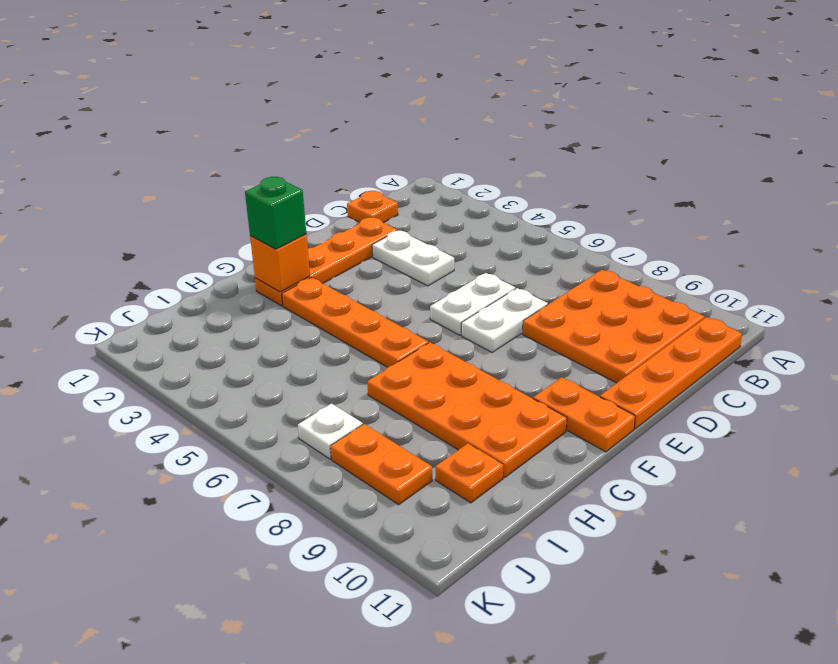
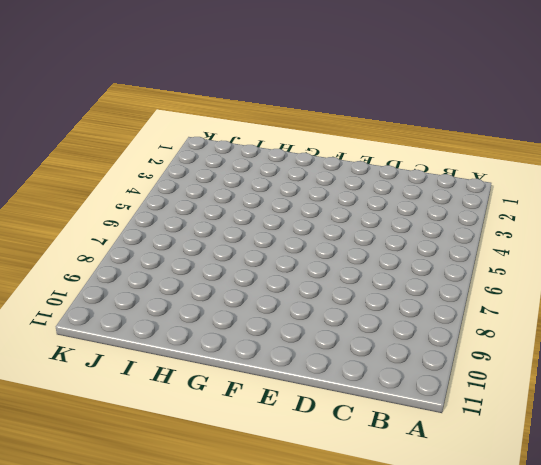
none -> orange plate B8:D10 level 1
none -> orange plate B11:E11 level 1
none -> orange plate C1 level 1

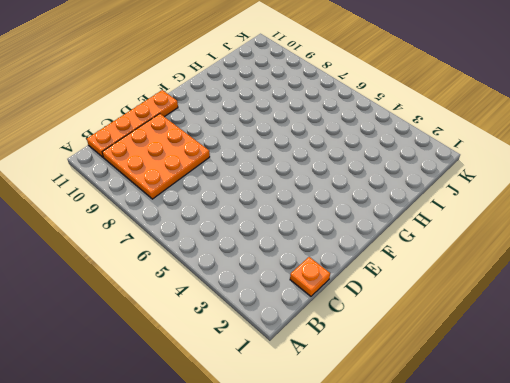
none -> orange plate D2:G2 level 1
none -> white plate D3:D4 level 1
none -> white plate D6:E6 level 1

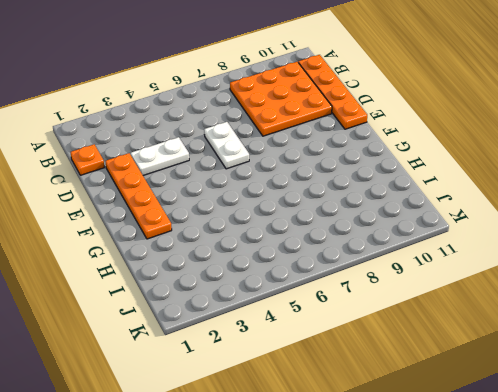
none -> white plate D7:E7 level 1
none -> orange plate F10:F11 level 1
none -> orange plate G3:G6 level 1

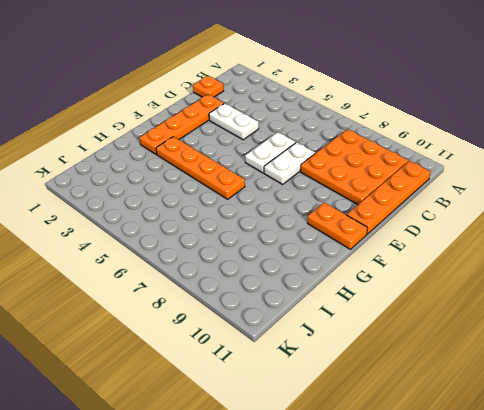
none -> orange plate G7:H10 level 1
none -> orange plate I10 level 1
none -> white plate J7 level 1

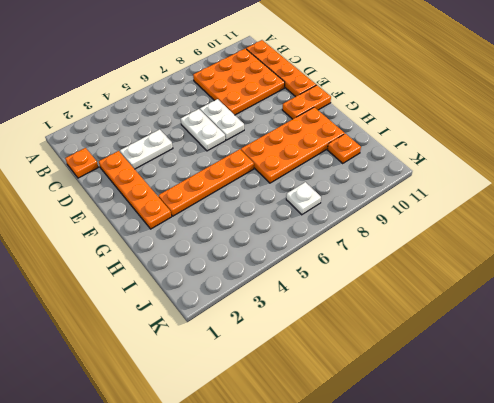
none -> orange plate J8:J9 level 1
none -> orange brick G2 level 2
none -> green brick G2 level 3

